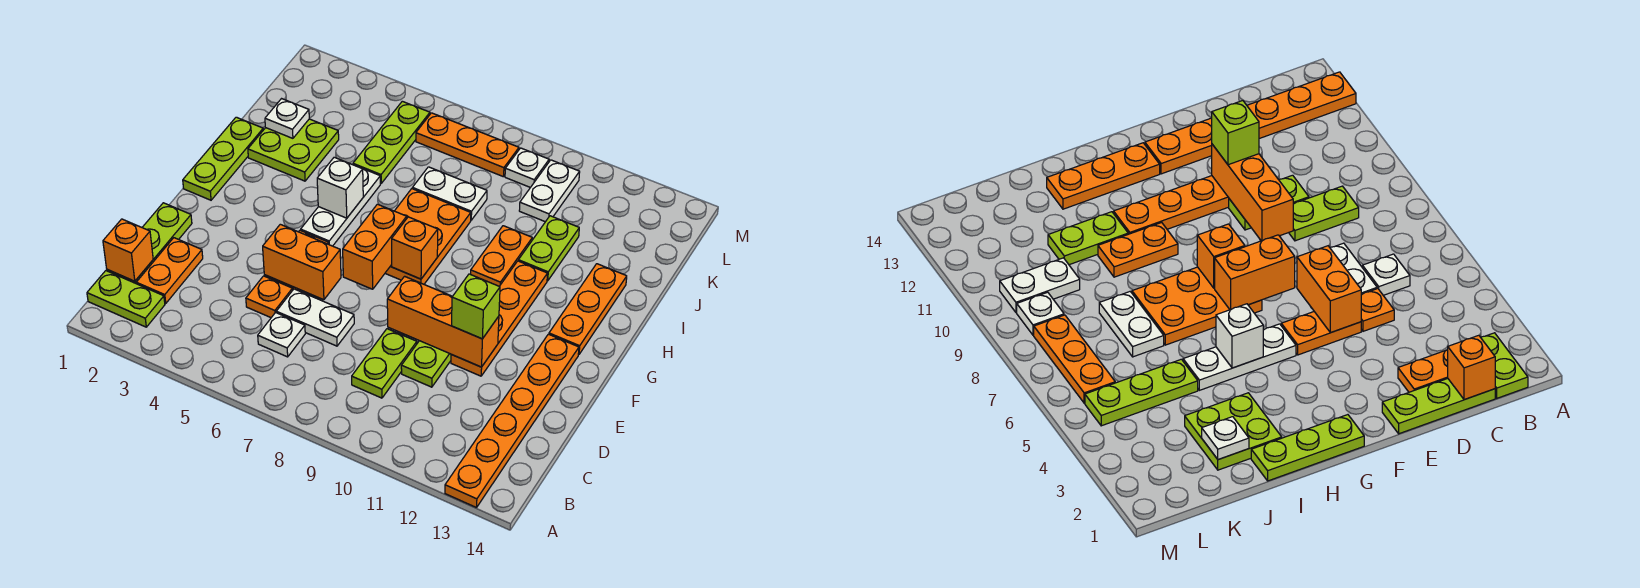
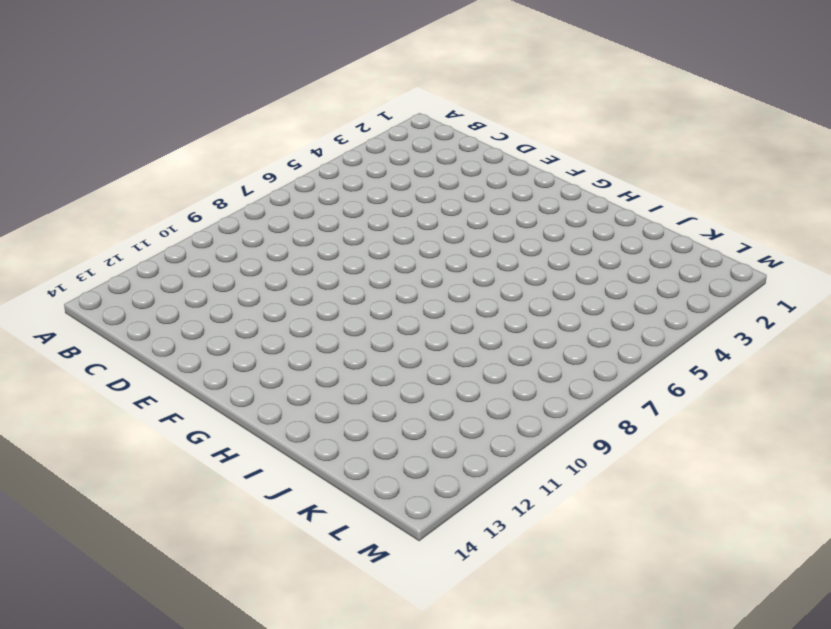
none -> orange plate A13:F13 level 1
none -> lime plate B1:B2 level 1
none -> lime plate C1:E1 level 1
none -> orange plate C2:D2 level 1

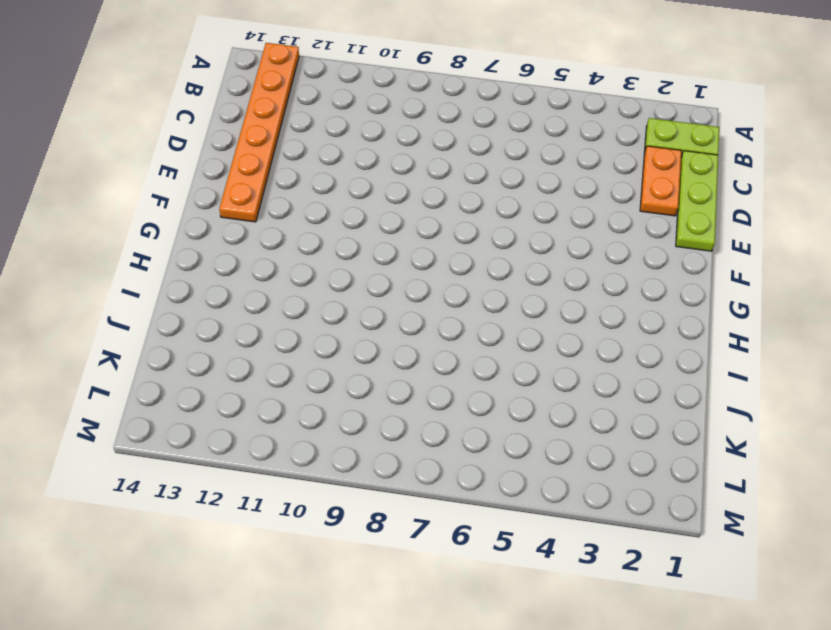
none -> white plate C6 level 1
none -> lime plate C9:D9 level 1
none -> orange plate D5 level 1
none -> white plate D6:D7 level 1

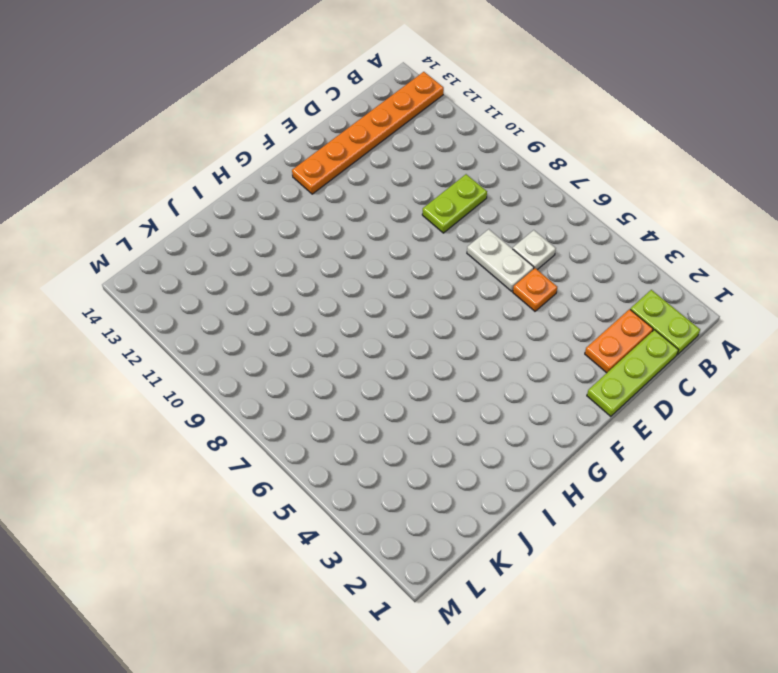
none -> lime plate D10:E10 level 1
none -> orange plate E5:F5 level 1
none -> orange plate E11:H11 level 1
none -> lime plate G1:I1 level 1

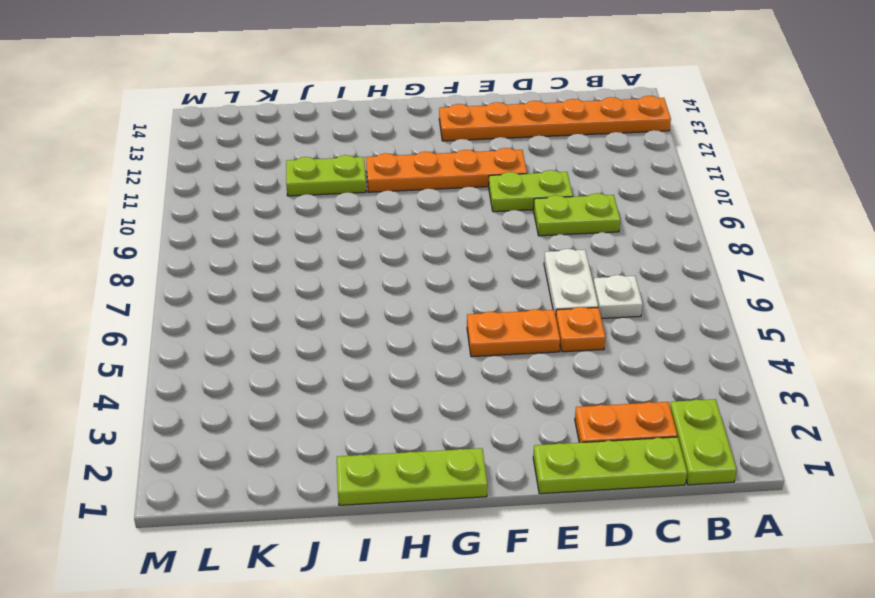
none -> white plate G5:I5 level 1
none -> orange plate G7:I8 level 1
none -> orange plate G13:I13 level 1
none -> orange plate H10:I10 level 1

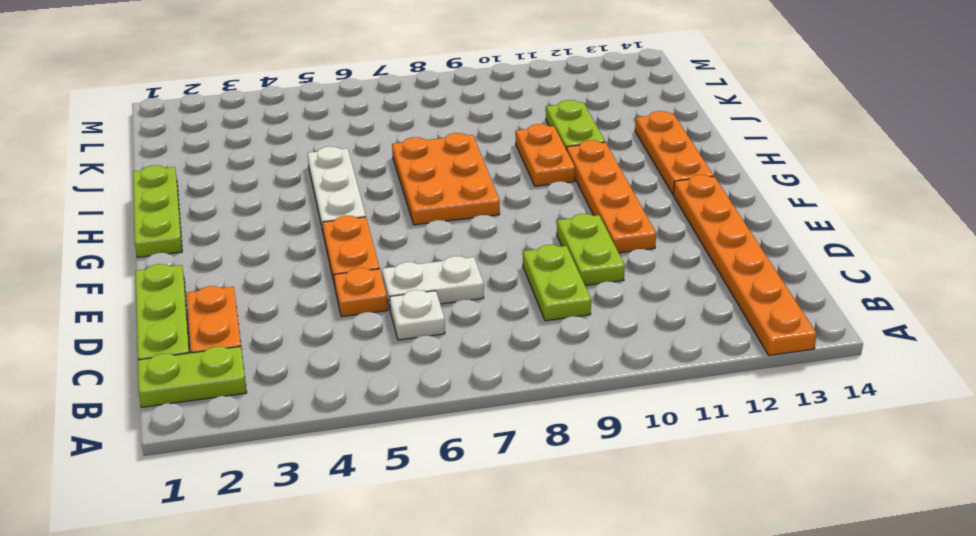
none -> lime plate I2:J3 level 1
none -> lime plate J5:L5 level 1
none -> white plate J7:J8 level 1
none -> white plate K10:L10 level 1

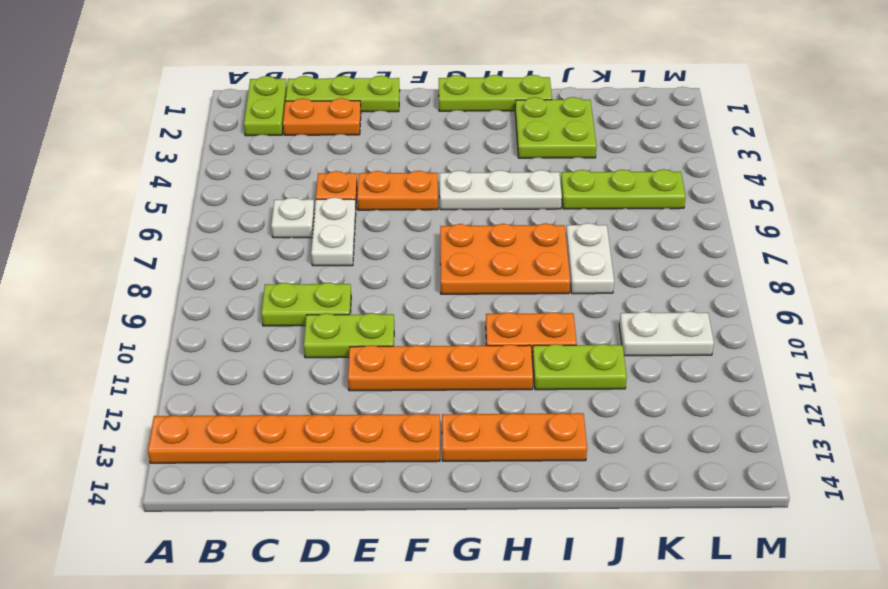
none -> orange plate L6:L8 level 1
none -> white plate L9 level 1
none -> orange brick C1 level 2
none -> orange brick E5:E6 level 2

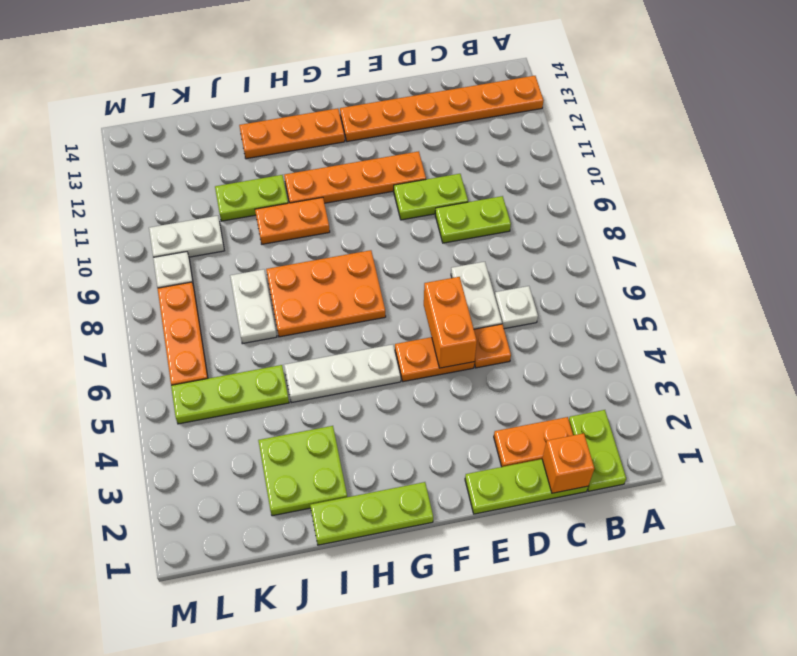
none -> orange brick E9:E11 level 2
none -> orange brick F7:G7 level 2
none -> orange brick G8 level 2
none -> white brick H5 level 2

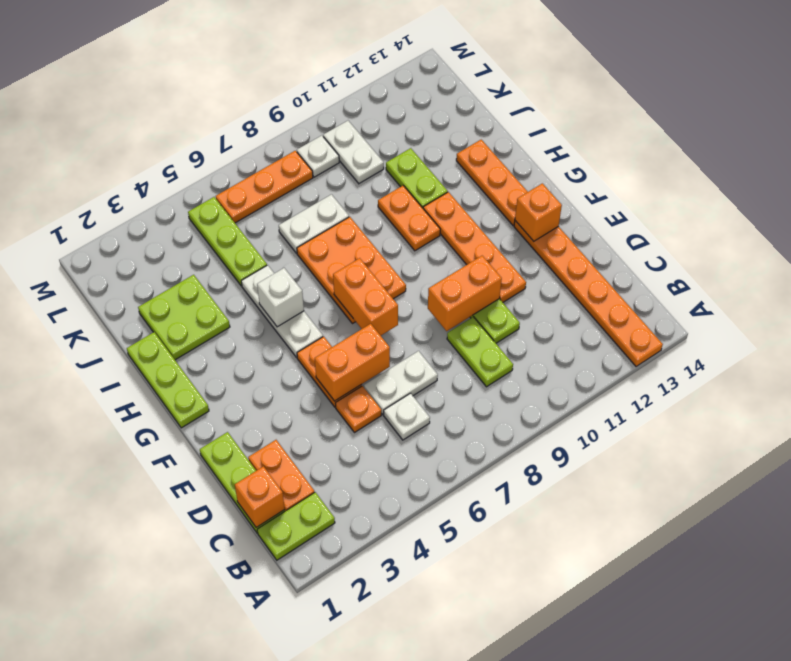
orange brick E9:E10 level 2 -> orange brick E9:E11 level 2
orange brick F13 level 2 -> orange brick G8 level 2
none -> white plate J2 level 2
none -> lime brick E11 level 3

